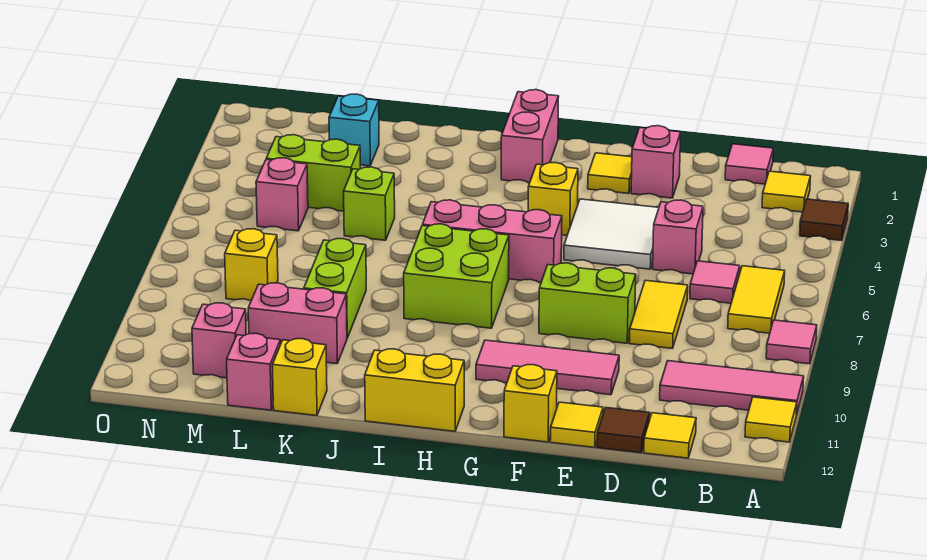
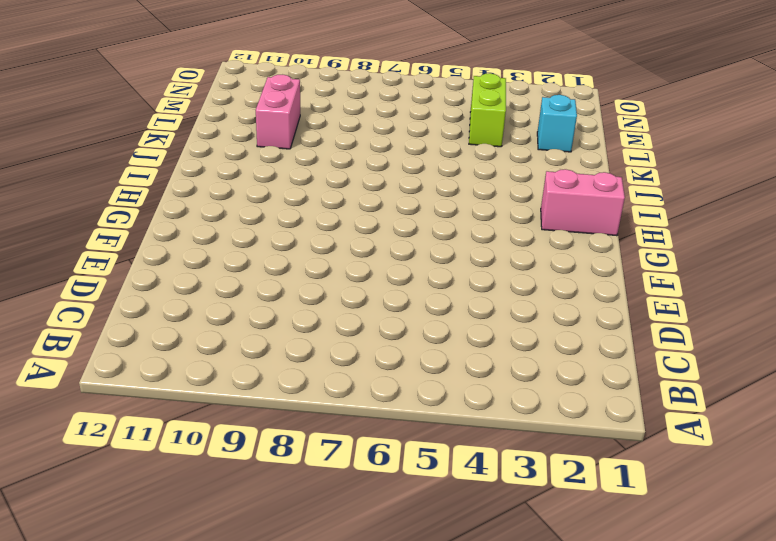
none -> brown tile A3 level 1
none -> pink tile A8 level 1
none -> pink tile A10:C10 level 1
none -> yellow tile A11 level 1

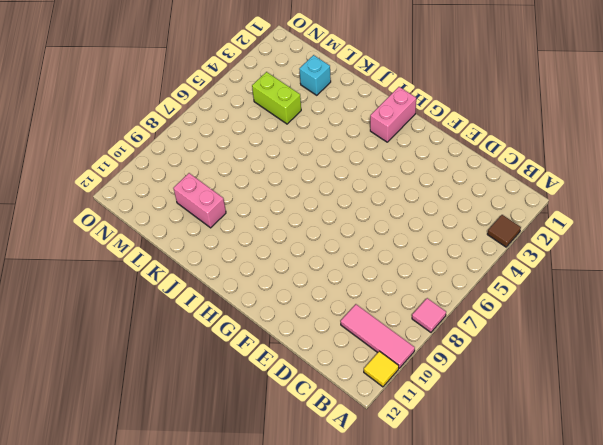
none -> yellow tile B2 level 1
none -> yellow tile B6:B7 level 1
none -> pink tile C1 level 1
none -> pink tile C6 level 1

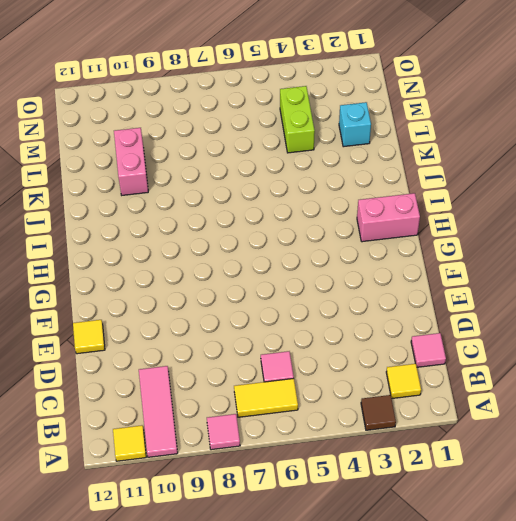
none -> yellow tile C12 level 1
none -> pink brick D5 level 1
none -> yellow tile D7:D8 level 1
none -> brown tile D12 level 1

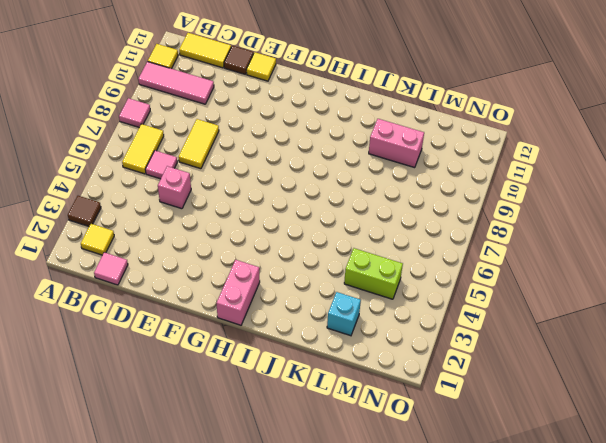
yellow tile B12:C12 level 1 -> yellow tile C12 level 1
none -> pink brick E2 level 1
none -> white tile E4:F5 level 1
none -> lime brick E8:F8 level 1
none -> pink tile E10:G10 level 1

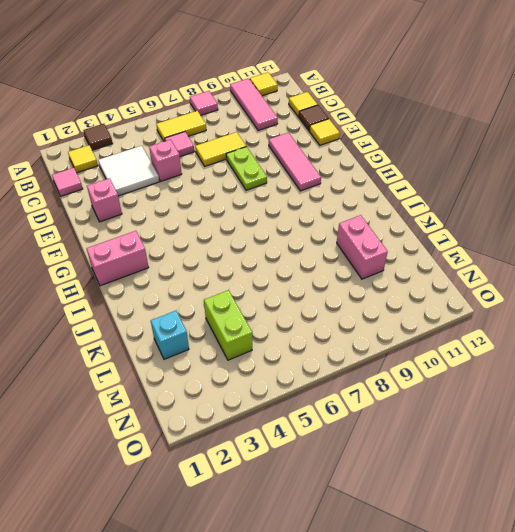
white tile C3:D4 level 1 -> white tile E4:F5 level 1
lime plate E8:F8 level 1 -> lime brick E8:F8 level 1
none -> yellow tile F2 level 1
none -> yellow brick F12 level 1
none -> yellow brick G4 level 1
none -> pink brick G6:I6 level 1

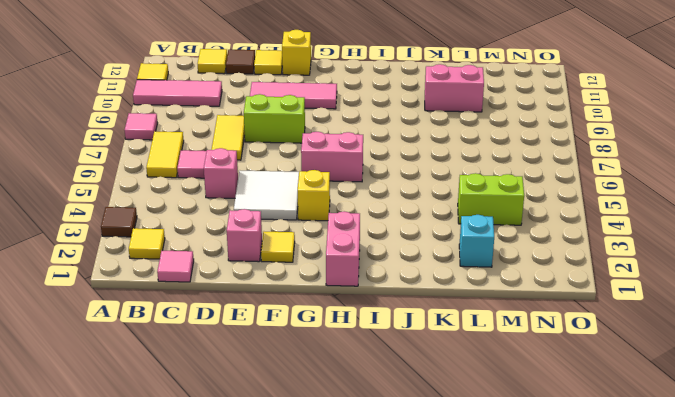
pink brick G6:H6 level 1 -> pink brick G6:I6 level 1
none -> lime brick H7:I8 level 1
none -> yellow brick H12:I12 level 1
none -> lime brick K5 level 1
none -> lime brick K8:K9 level 1

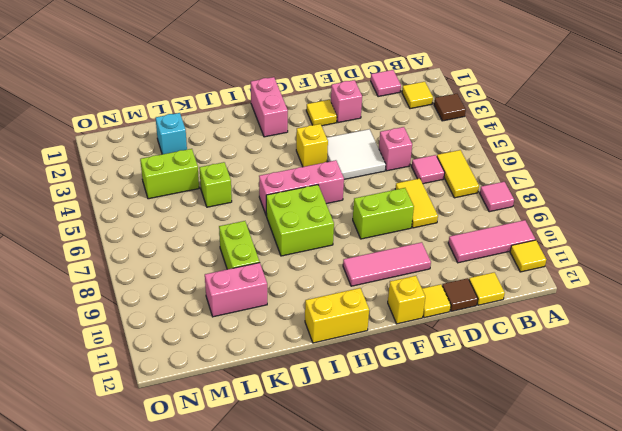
none -> yellow brick K12 level 1
none -> pink brick L12 level 1
none -> pink brick M5 level 1
none -> yellow brick M8 level 1

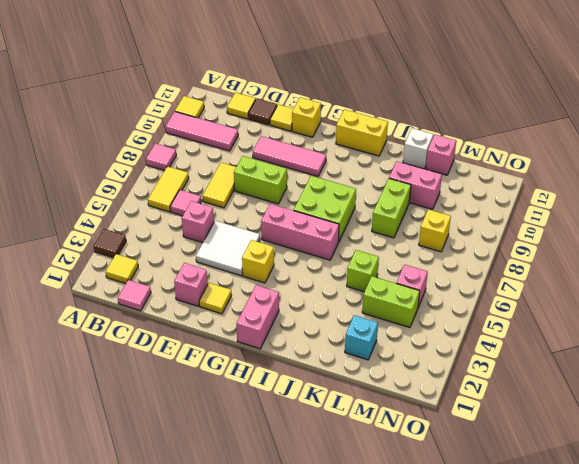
white brick K12 level 1 -> yellow brick K12 level 1
none -> pink brick M11 level 1

